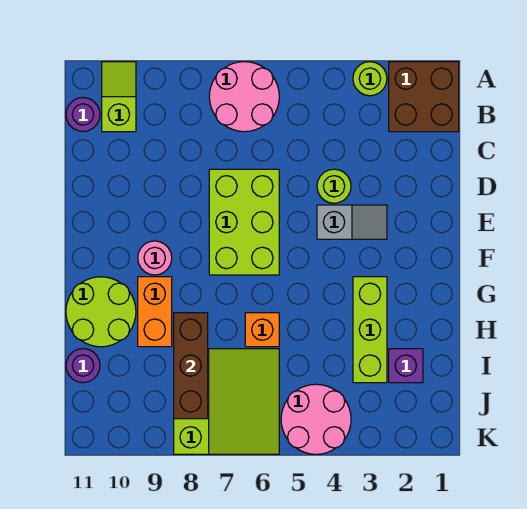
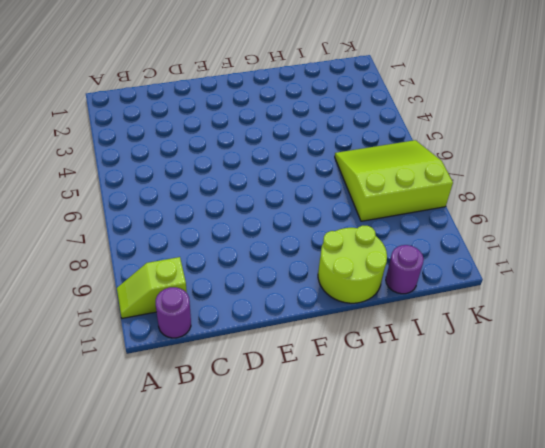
none -> brown brick A1:B2 level 1
none -> lime round brick A3 level 1
none -> pink round brick A6:B7 level 1

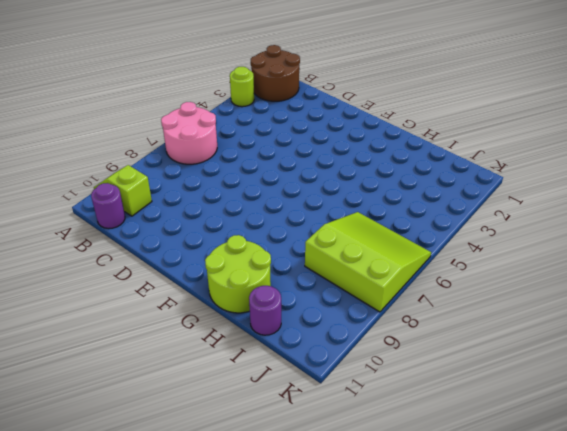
brown round brick A1:B2 level 1 -> brown brick A1:B2 level 1
none -> lime round brick D4 level 1
none -> lime brick D6:F7 level 1
none -> grey slope E3:E4 level 1 top 4

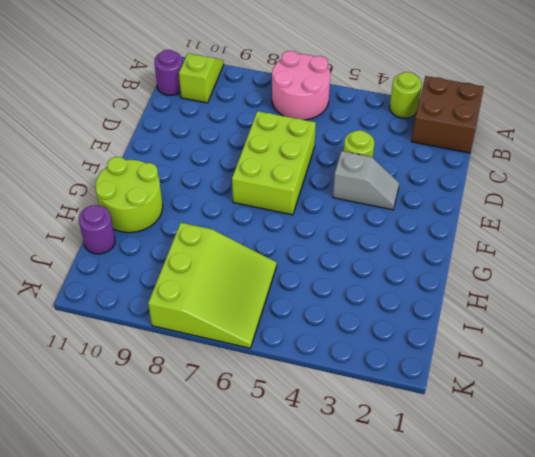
none -> pink round brick F9 level 1
none -> lime brick G3:I3 level 1
none -> orange brick G9:H9 level 1

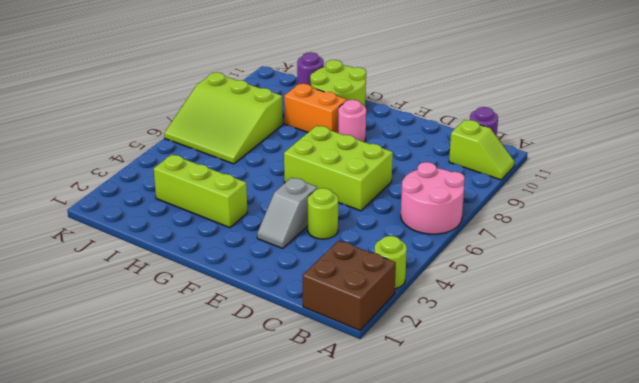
none -> orange brick H6 level 1
none -> purple brick I2 level 1
none -> pink round brick J4:K5 level 1

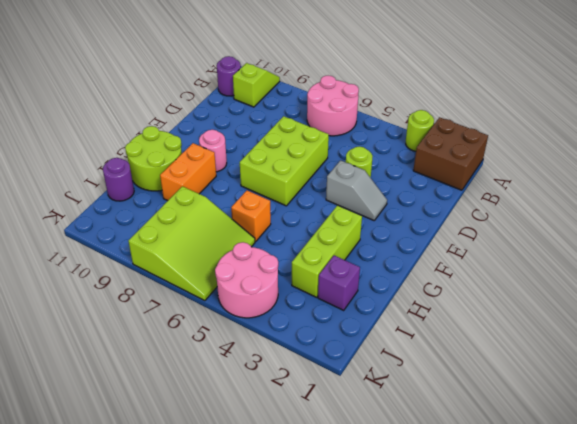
none -> brown brick H8:J8 level 2

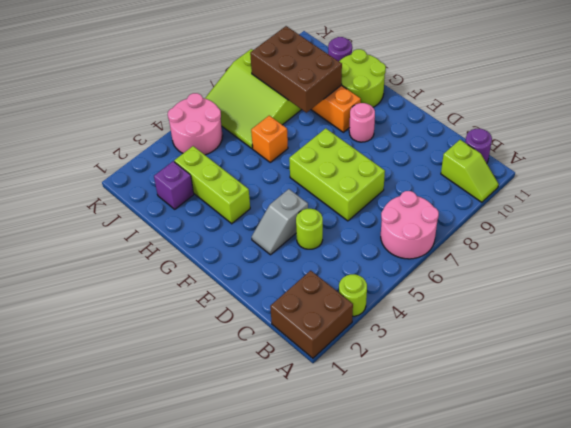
brown brick H8:J9 level 2 -> brown brick H8:J8 level 2

